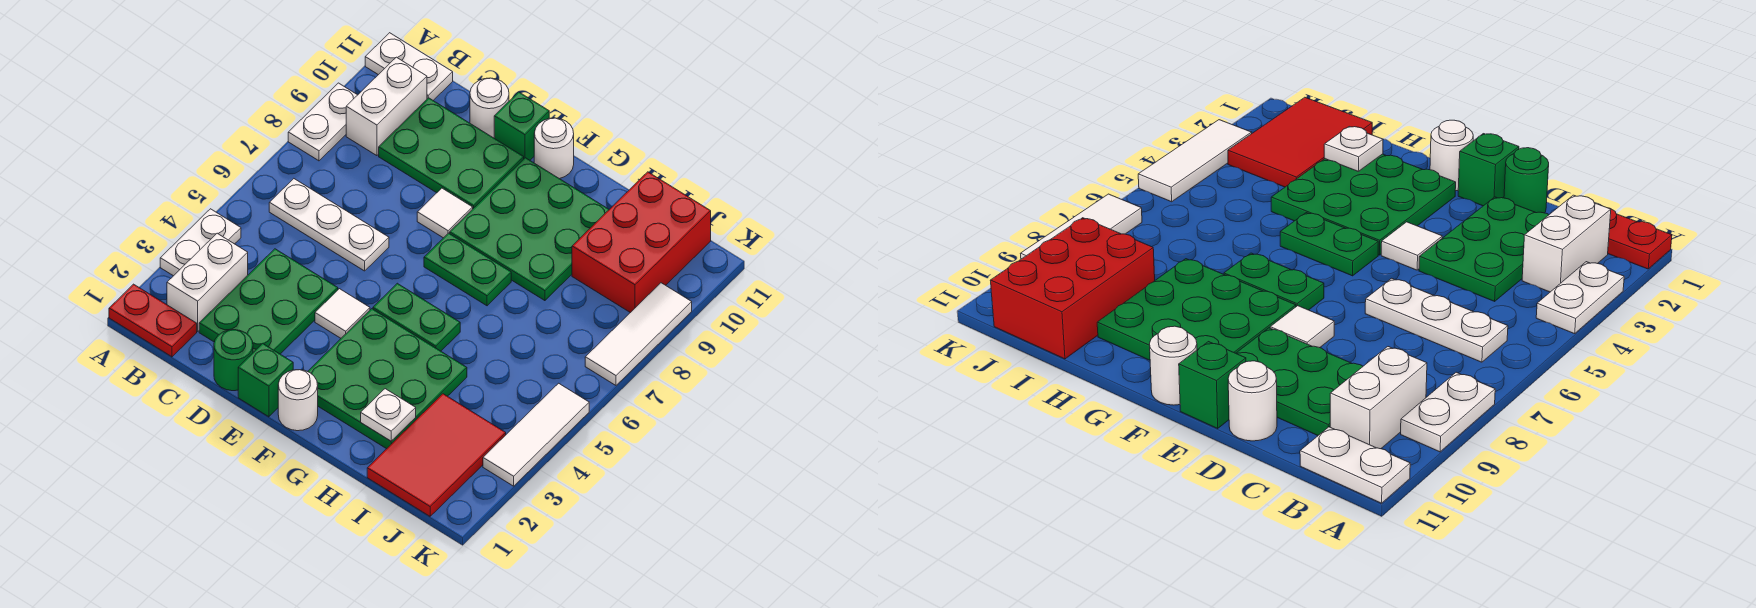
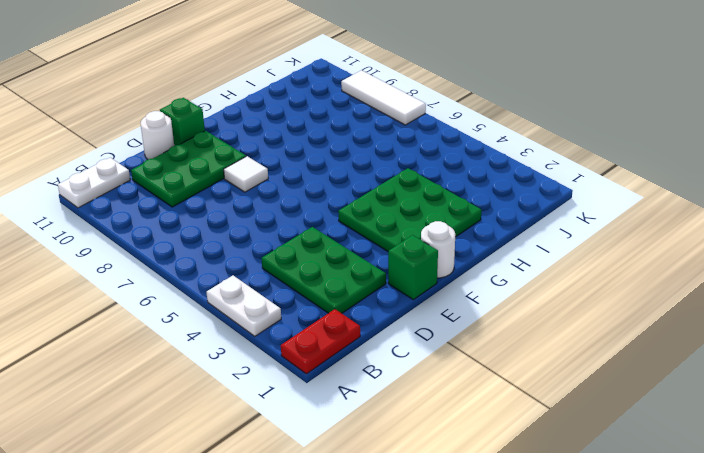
none -> white plate A8:A9 level 1
none -> white brick B2:B3 level 1
none -> white plate B6:D6 level 1

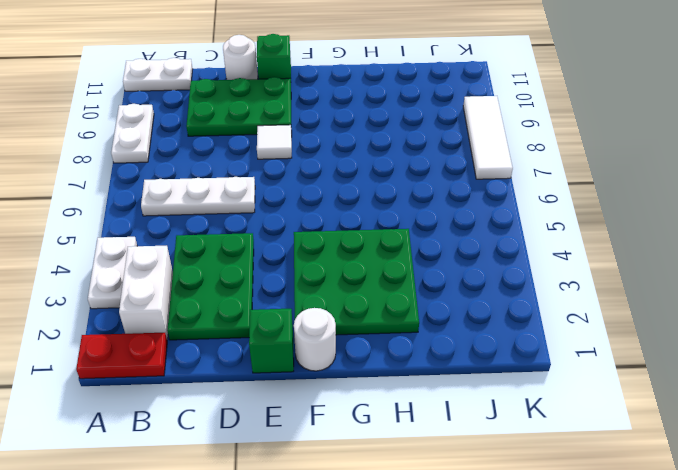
none -> white brick B9:B10 level 1
none -> green round brick D1 level 1
none -> white tile E4 level 1

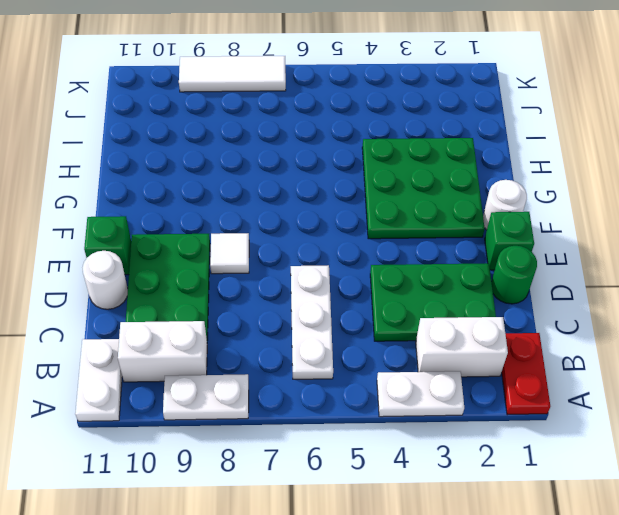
none -> white tile E4 level 1
none -> green plate F5:G5 level 1
none -> green plate F7:G7 level 1

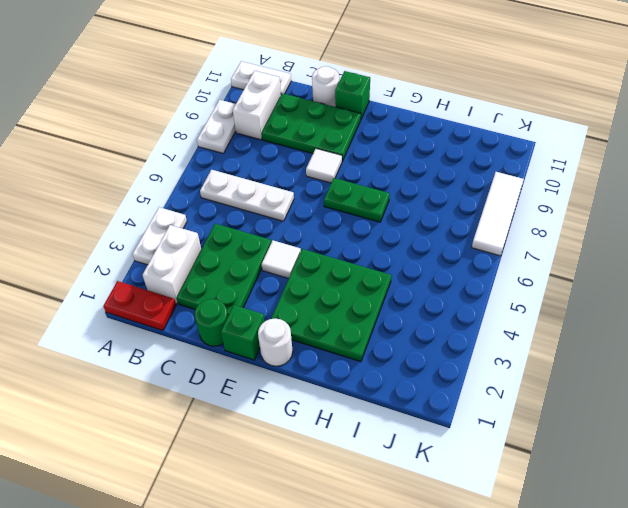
none -> green plate F5:G5 level 1
none -> green plate F8:H10 level 1
none -> white round brick F11 level 1

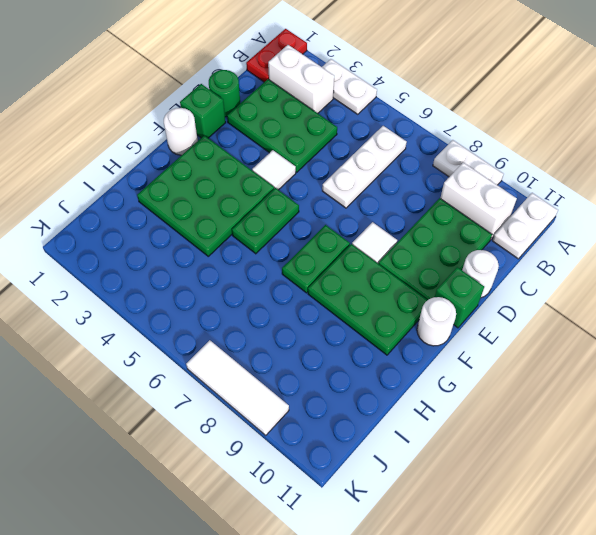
green plate F8:G10 level 1 -> green plate F8:H10 level 1
none -> red tile I1:J3 level 1
none -> red brick I9:J11 level 1
none -> white tile K3:K5 level 1

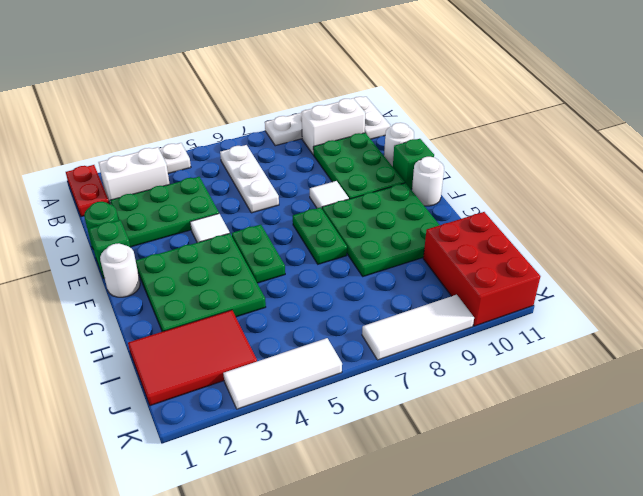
red brick I10:K11 level 1 -> red brick I9:J11 level 1
none -> white plate H2 level 2

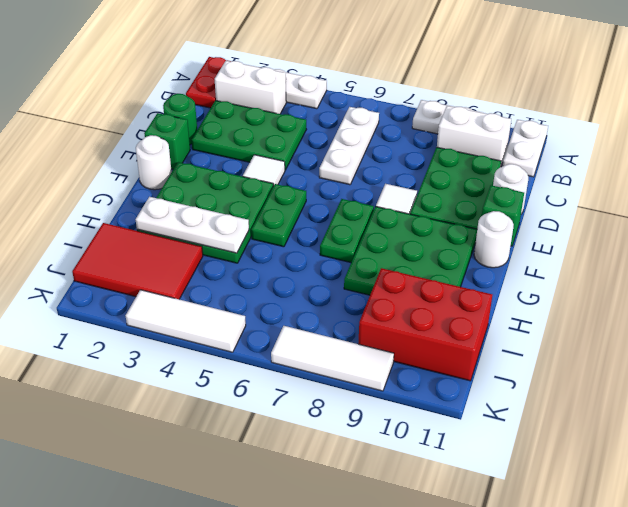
white plate H2:H4 level 2 -> white plate H2 level 2

